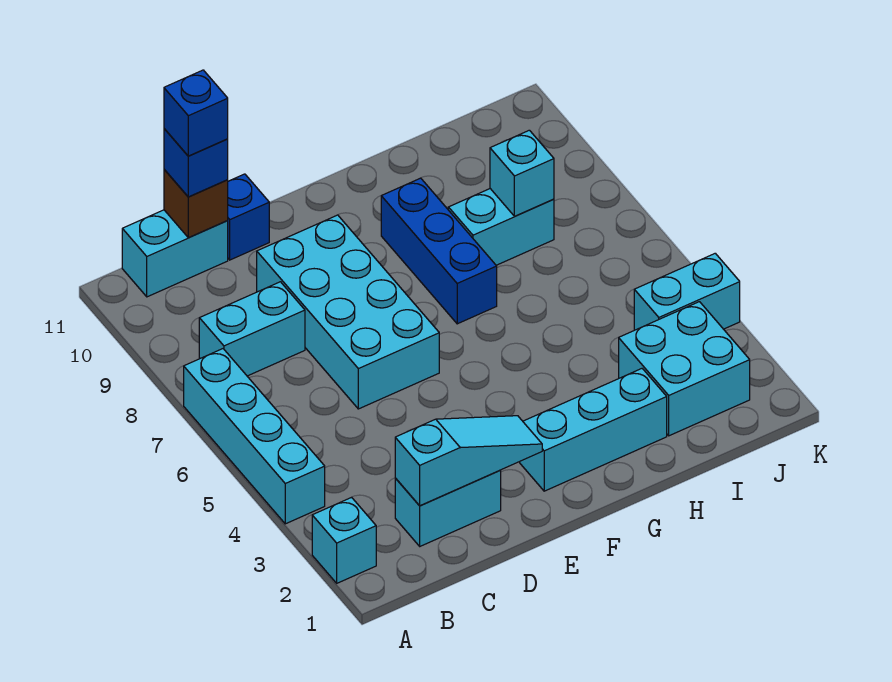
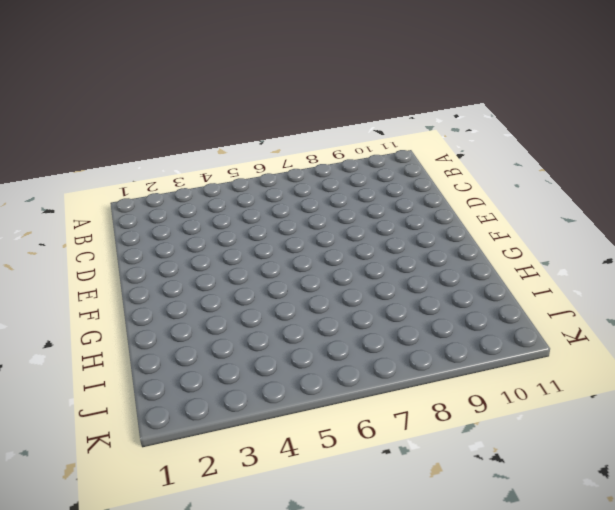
none -> cyan brick A2 level 1
none -> cyan brick A4:A7 level 1
none -> cyan brick B8:C8 level 1

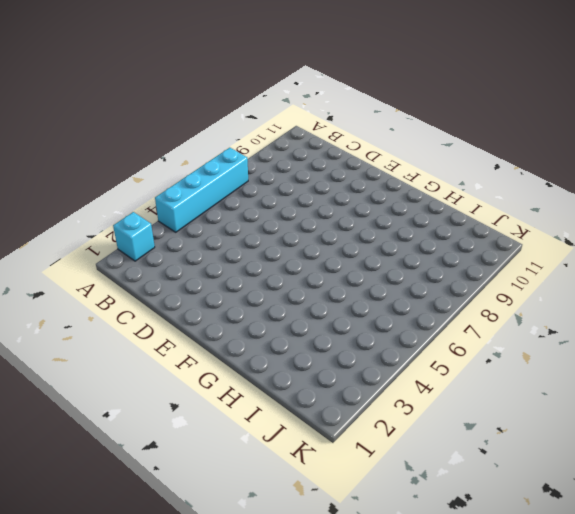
none -> cyan brick B8:C8 level 1
none -> cyan brick B11:C11 level 1
none -> cyan brick C2:D2 level 1

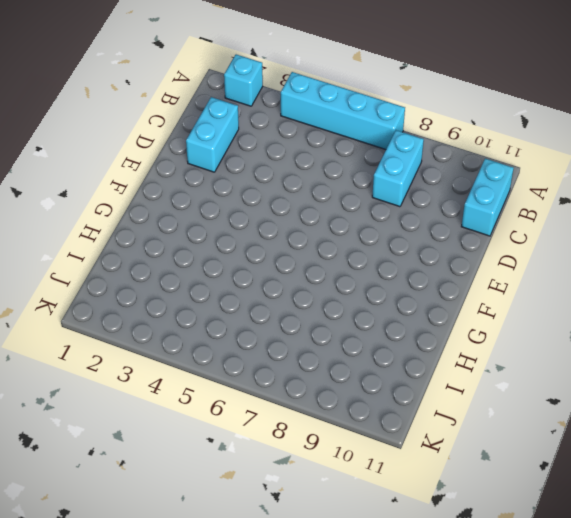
none -> cyan brick D6:E9 level 1
none -> blue brick D11 level 1
none -> cyan brick F2:H2 level 1

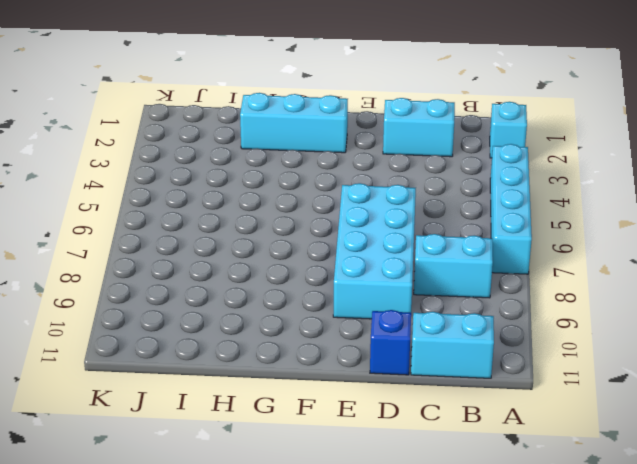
none -> blue brick G7:G9 level 1
none -> cyan brick H8:I8 level 1
none -> cyan brick I2:J3 level 1

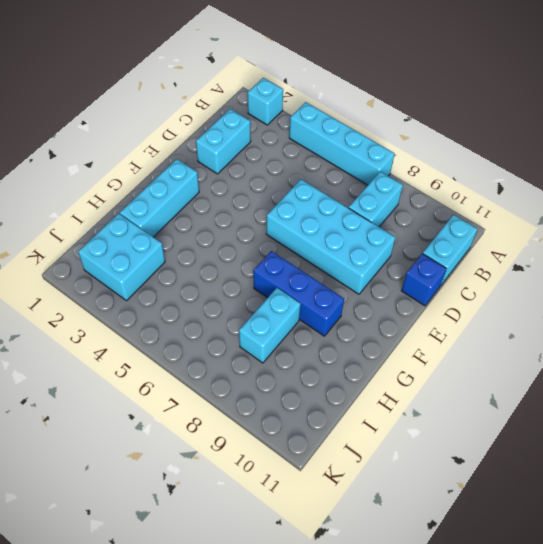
none -> cyan brick J4:K4 level 1
none -> cyan slope C2:E2 level 2 top C
none -> brown brick C11 level 2

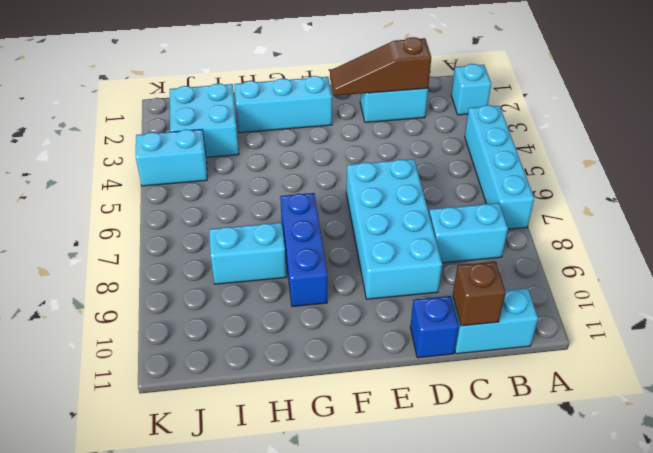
brown slope C2:E2 level 2 top C -> cyan slope C2:E2 level 2 top C
none -> cyan brick I8 level 2
none -> blue brick C11 level 3
none -> blue brick C11 level 4

